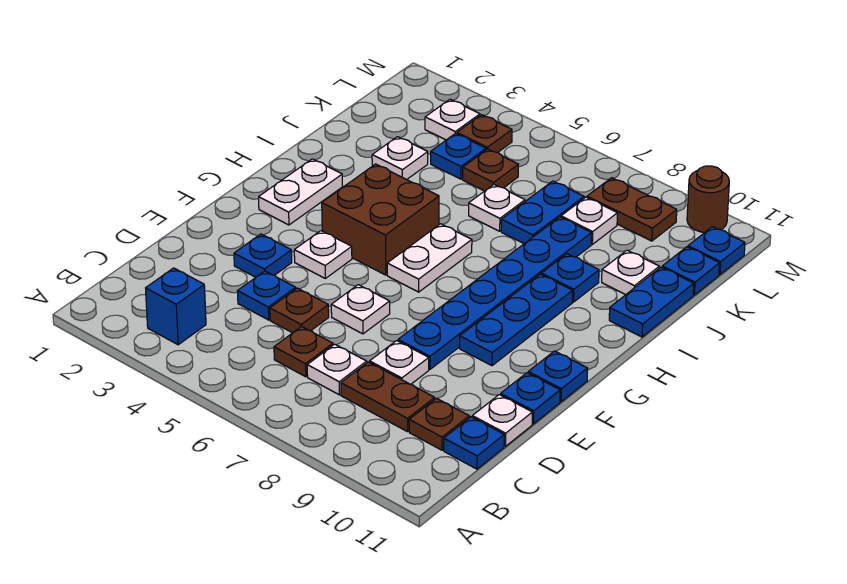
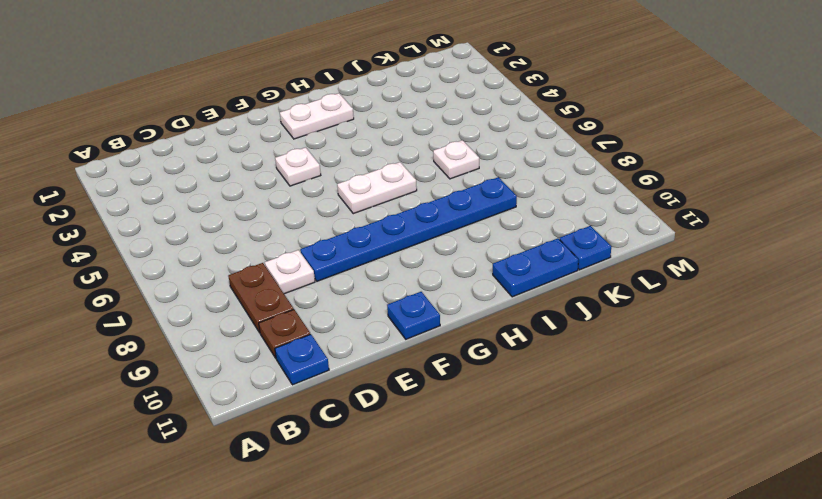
none -> blue brick B3 level 1
none -> brown plate C6 level 1
none -> white plate C7 level 1
none -> blue plate D4 level 1

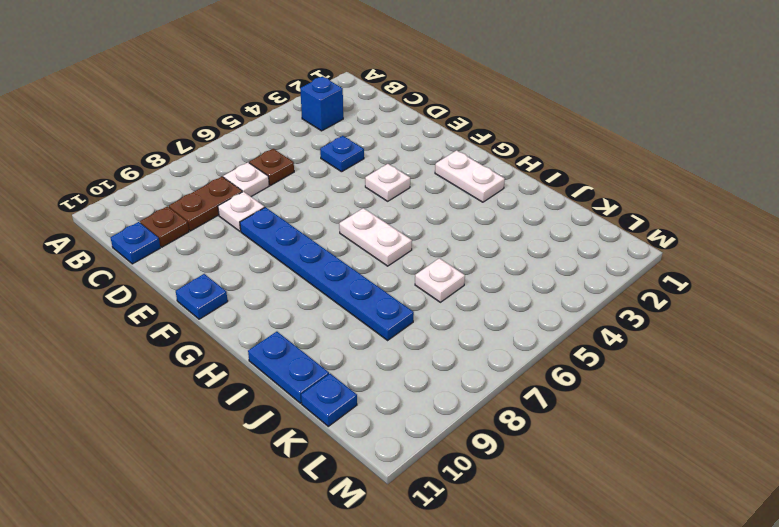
none -> brown plate D5 level 1
none -> white plate D11 level 1
none -> blue plate E3 level 1
none -> white plate E6 level 1

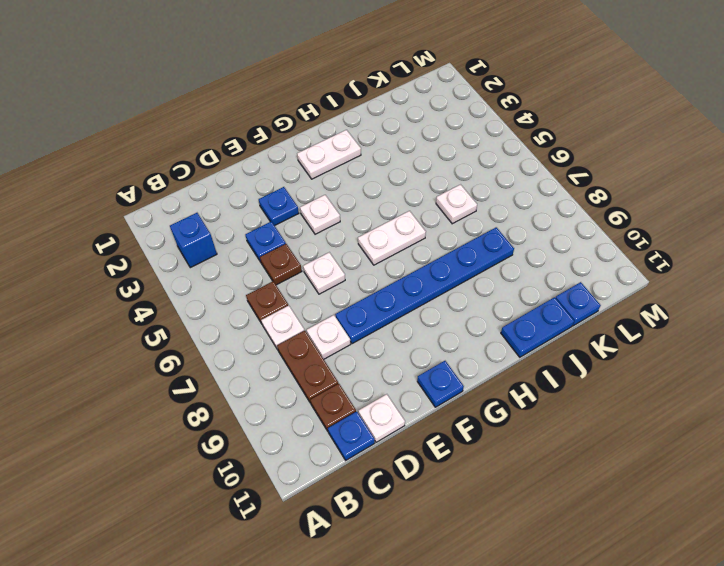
none -> blue plate E11 level 1
none -> blue plate F9:H9 level 1
none -> brown brick G4:H5 level 1
none -> blue plate I9 level 1

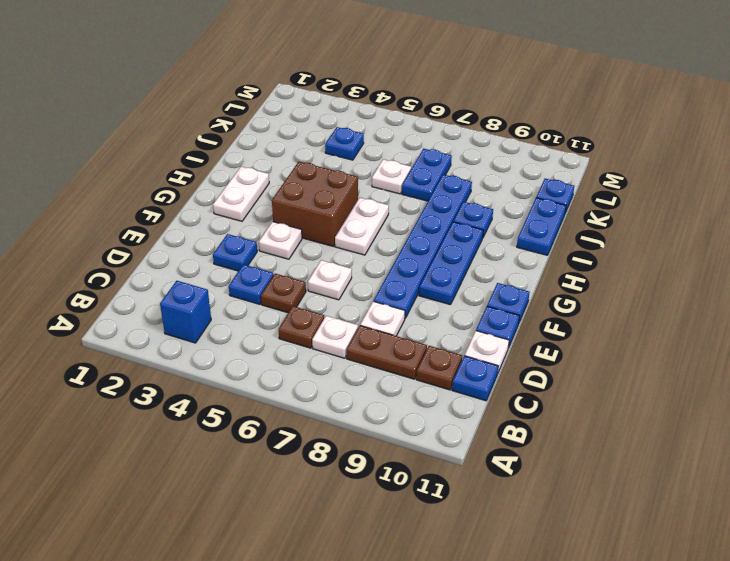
none -> white plate J3 level 1
none -> white plate J10 level 1
none -> brown plate K5 level 1
none -> white plate K8 level 1

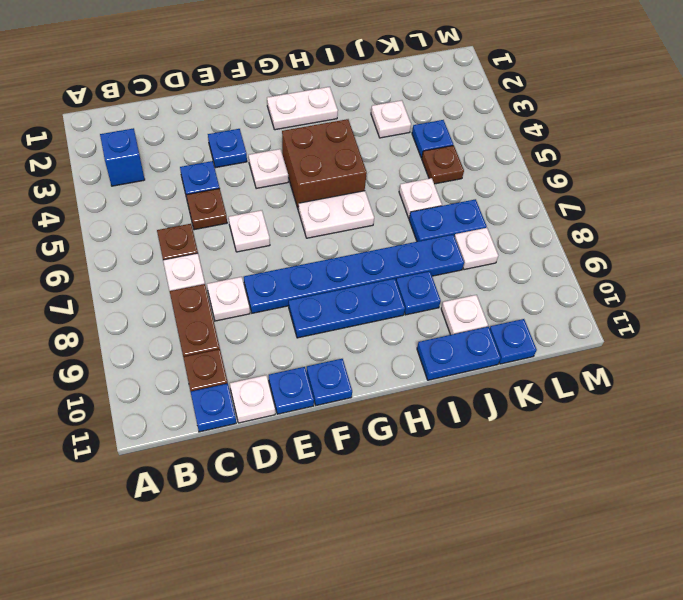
none -> white plate L3 level 1
none -> brown plate L4 level 1
none -> brown plate L8:L9 level 1
none -> blue plate L11 level 1

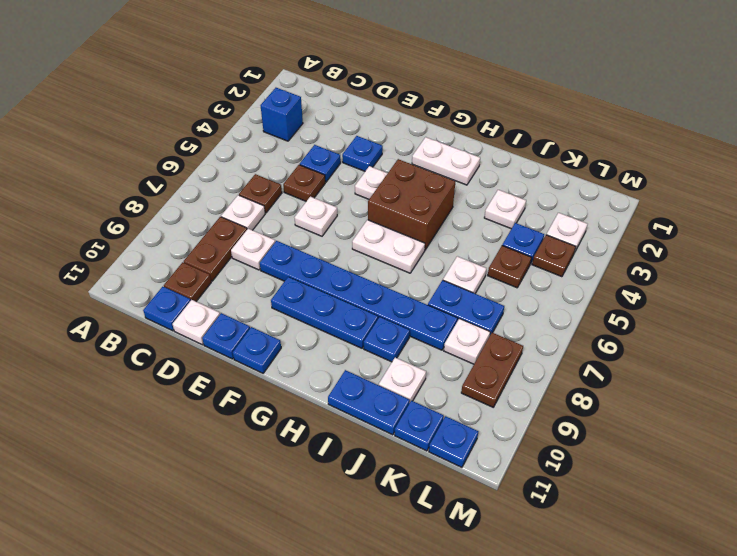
none -> brown round brick M10 level 1

